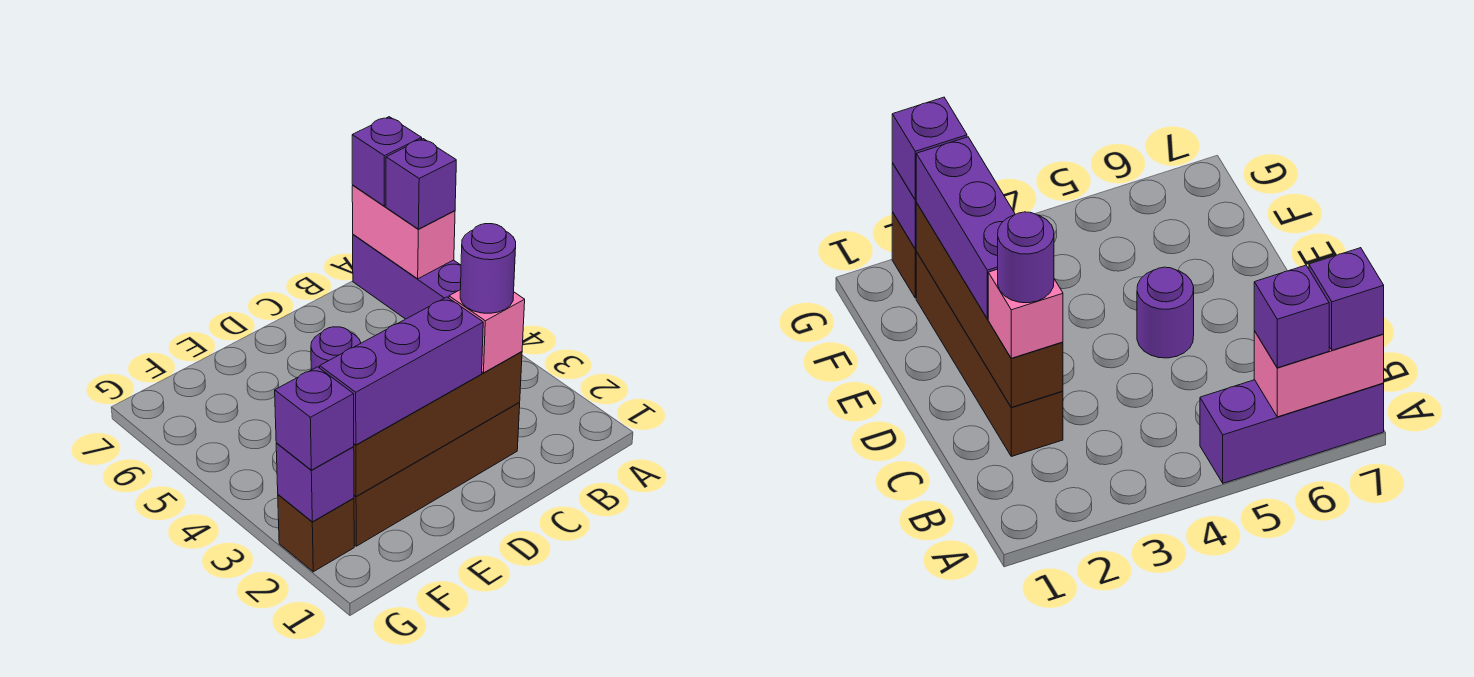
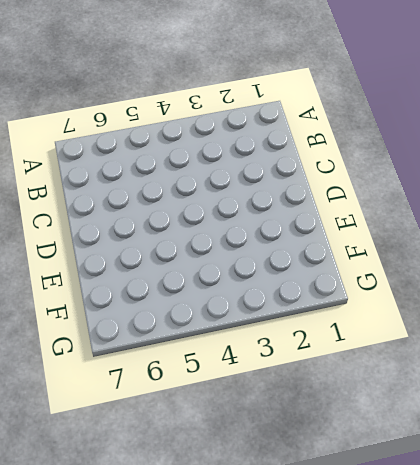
none -> purple brick A5:A7 level 1
none -> brown brick C2:F2 level 1
none -> purple round brick D5 level 1

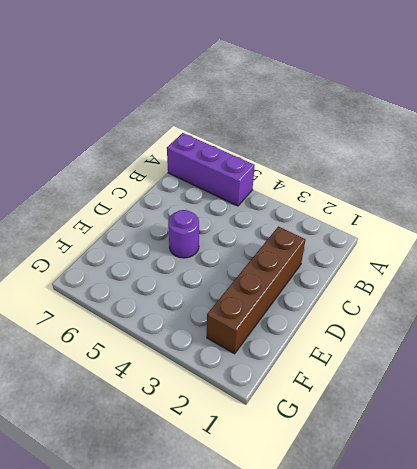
none -> brown brick G2 level 1
none -> pink brick A6:A7 level 2
none -> brown brick C2:F2 level 2

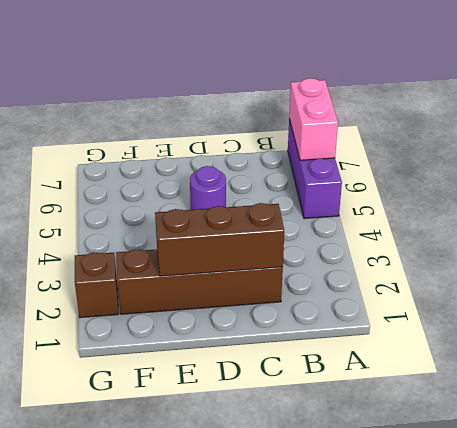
brown brick C2:E2 level 2 -> brown brick C2:F2 level 2
none -> purple brick G2 level 2
none -> purple brick A6 level 3
none -> purple brick A7 level 3

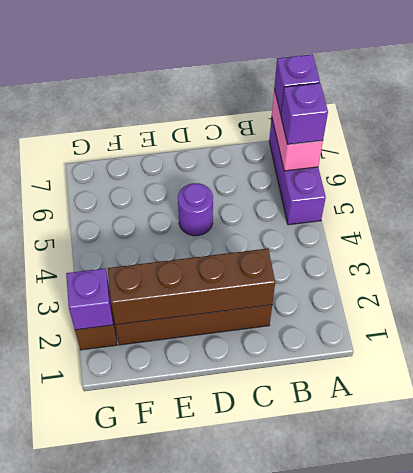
none -> pink brick C2 level 3
none -> purple brick D2:F2 level 3
none -> purple brick G2 level 3

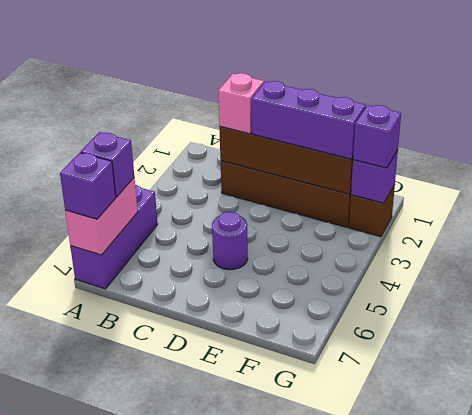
none -> purple round brick C2 level 4

